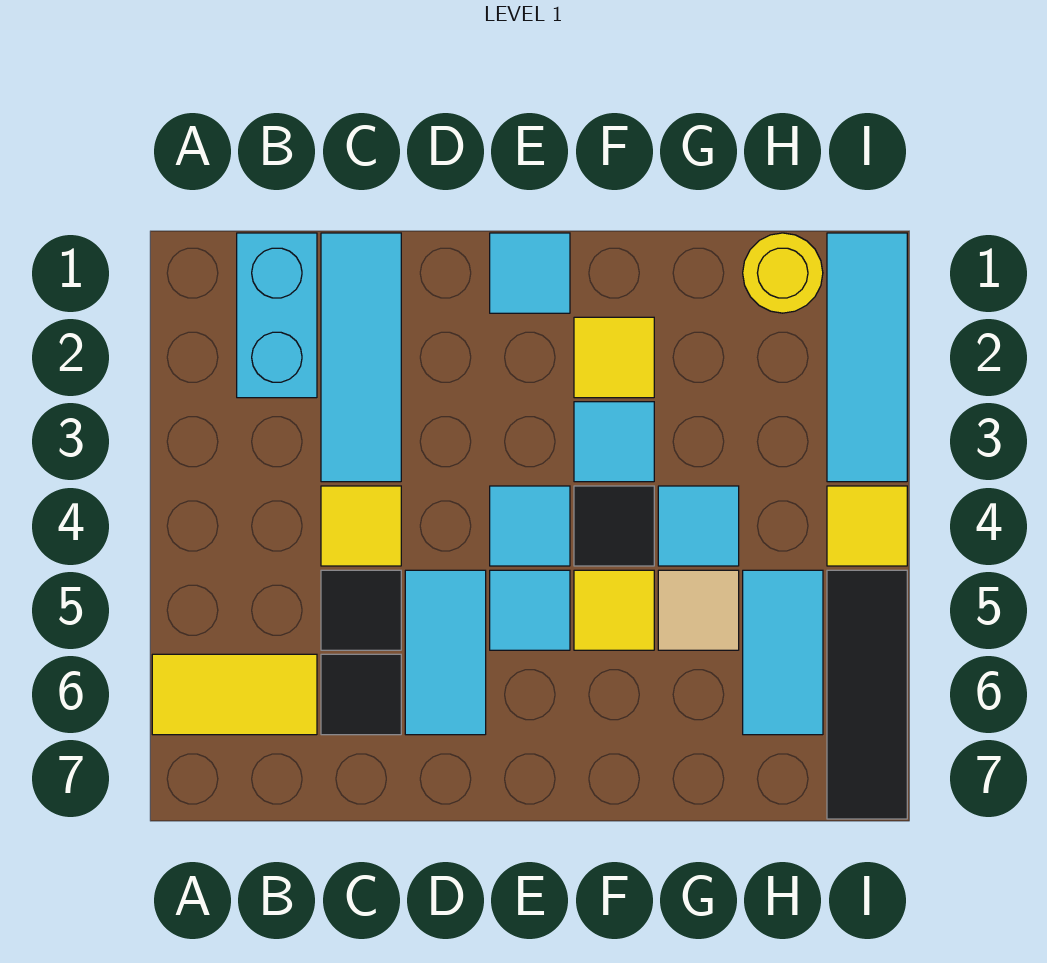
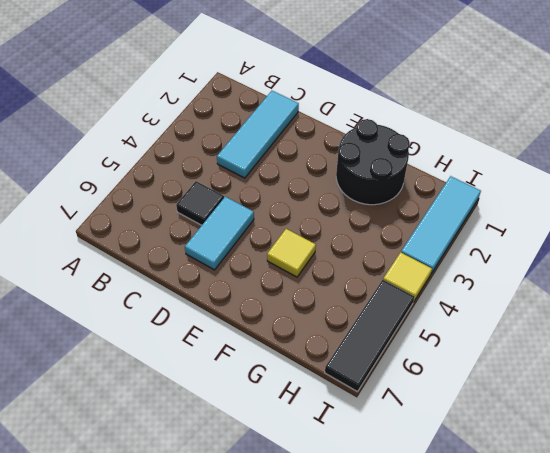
black round brick F1:G2 level 1 -> yellow tile F2 level 1
none -> yellow tile A6:B6 level 1
none -> cyan brick B1:B2 level 1
none -> yellow tile C4 level 1

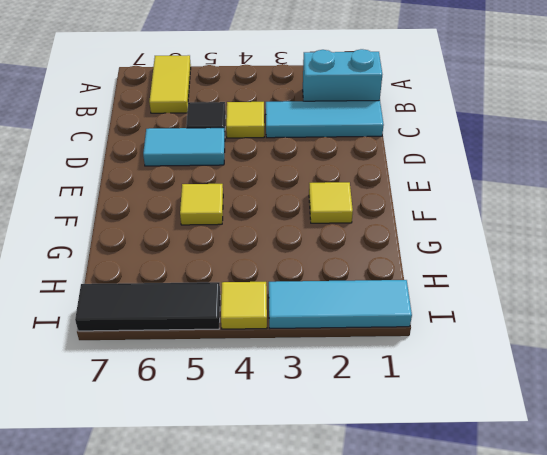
none -> black tile C6 level 1
none -> cyan tile E1 level 1
none -> cyan tile E4 level 1

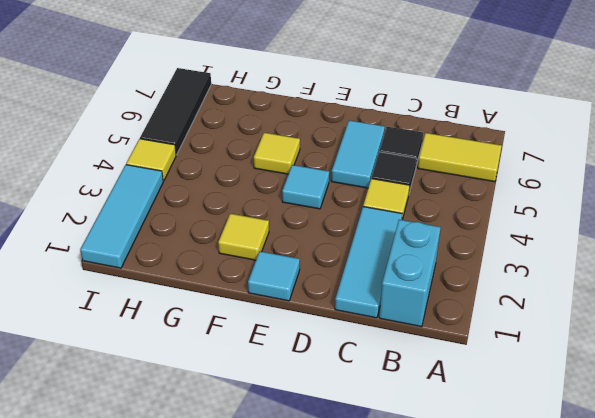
none -> cyan tile E5 level 1
none -> cyan tile F3 level 1
none -> black tile F4 level 1

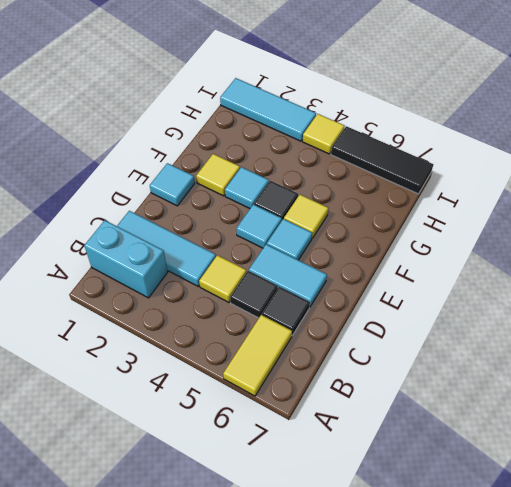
none -> cyan tile G4 level 1
none -> tan tile G5 level 1
none -> yellow round brick H1 level 1

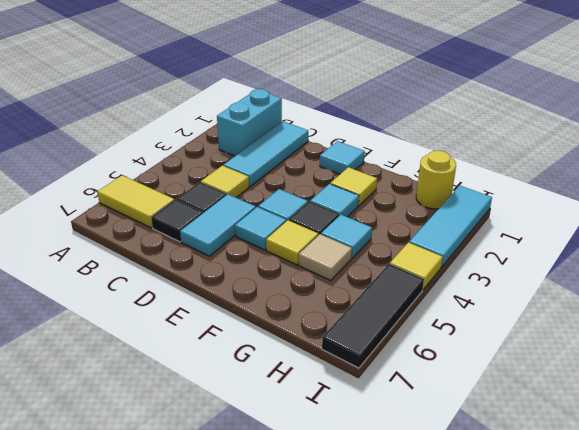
none -> cyan tile H5:H6 level 1

